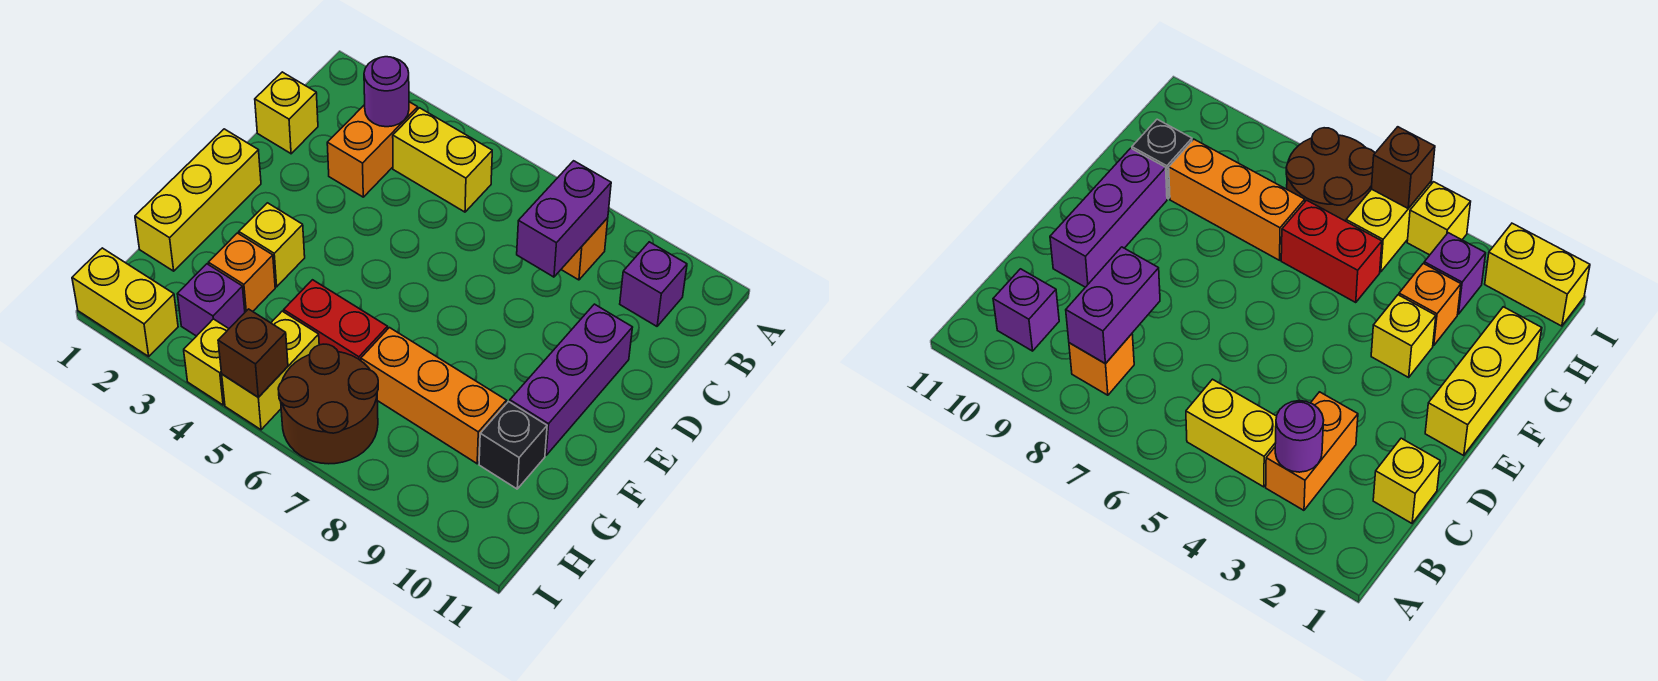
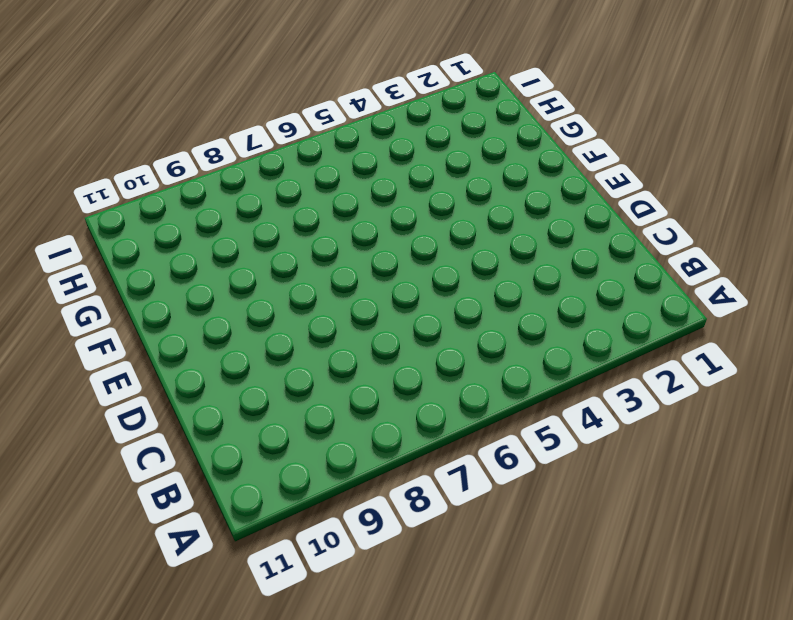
none -> orange brick B3:C3 level 1
none -> yellow brick B4:B5 level 1
none -> orange brick B8 level 1

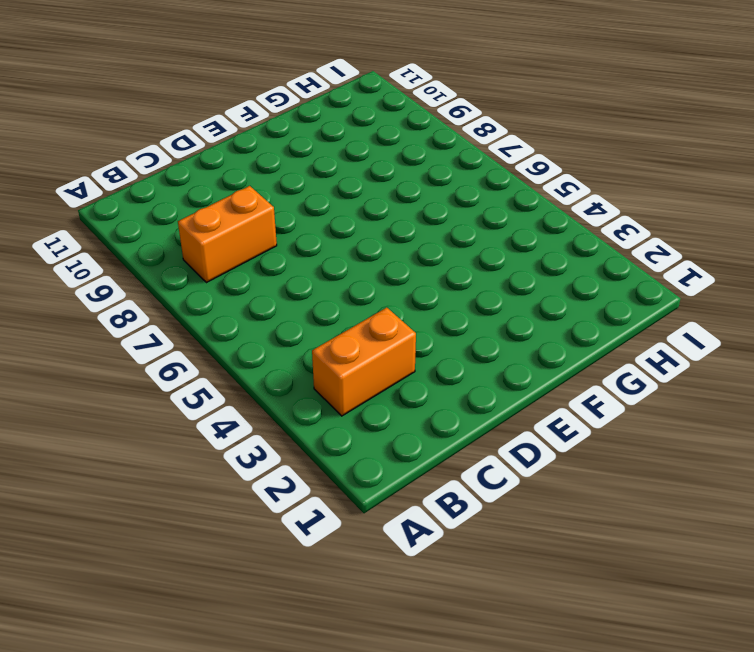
orange brick B8:C8 level 1 -> orange brick B8 level 1
none -> yellow brick B4:B5 level 1
none -> purple brick B10 level 1
none -> yellow brick C1 level 1

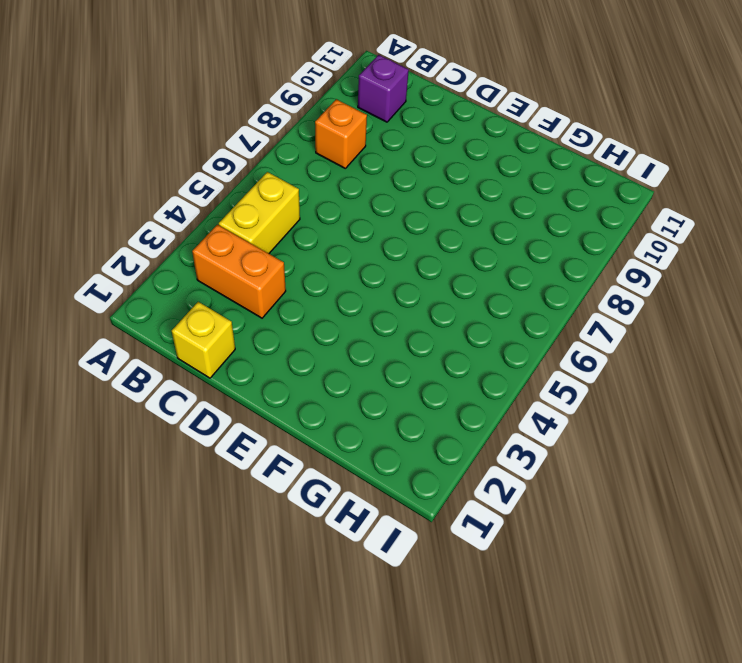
none -> purple brick D10:F10 level 1
none -> yellow brick E1:G1 level 1
none -> yellow brick F3 level 1

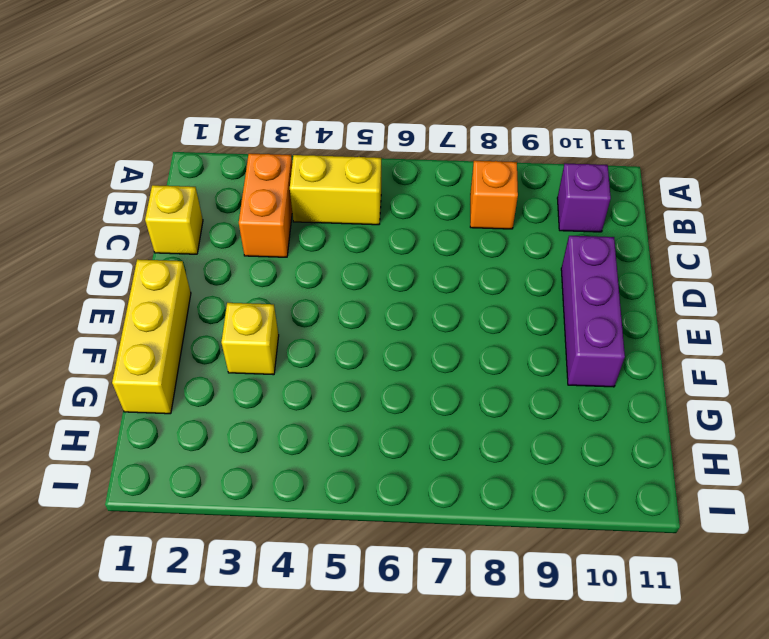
none -> orange brick G3 level 1
none -> red brick G5:G6 level 1
none -> orange brick G7:G9 level 1

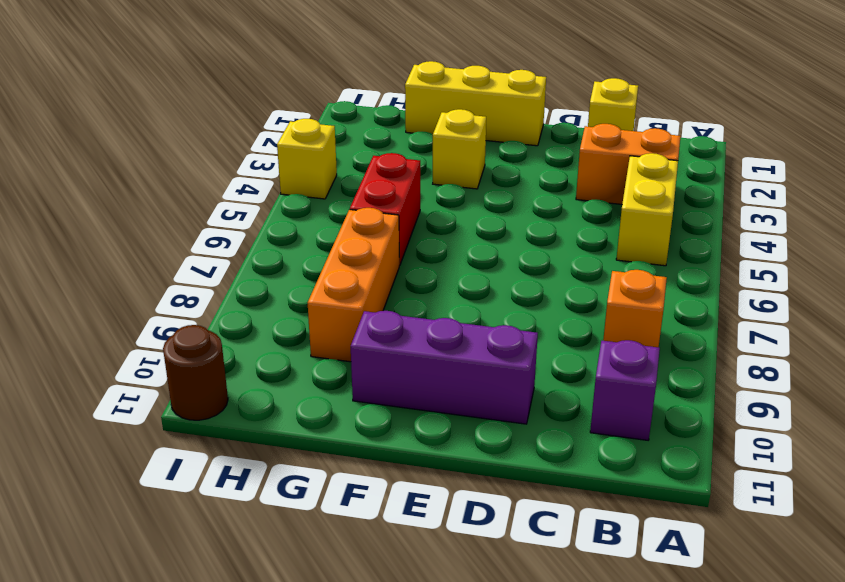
brown round brick I11 level 1 -> none
none -> orange brick G3 level 1
none -> black brick G10 level 1
none -> purple brick H3 level 1

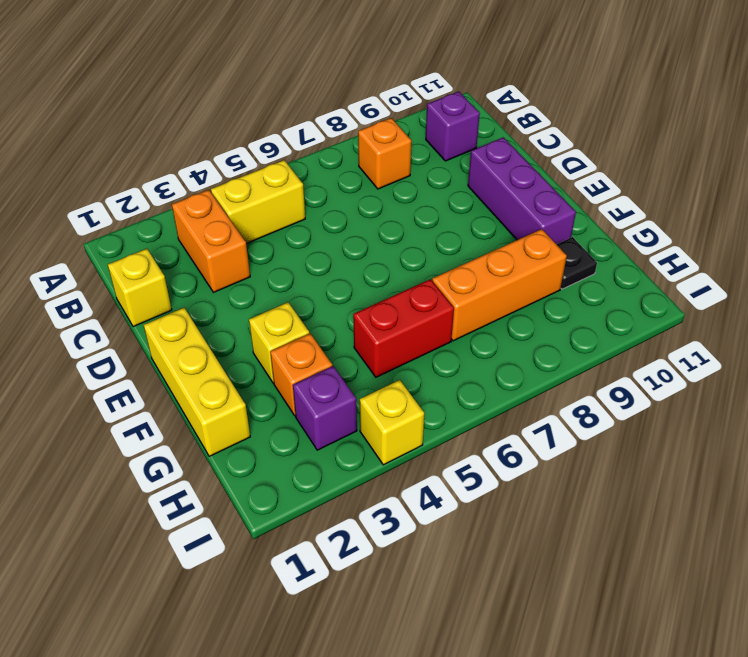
black plate G10 level 1 -> black brick G10 level 1
none -> yellow brick H5:I5 level 1
none -> brown round brick H6:I7 level 1
none -> yellow brick I1:I2 level 1

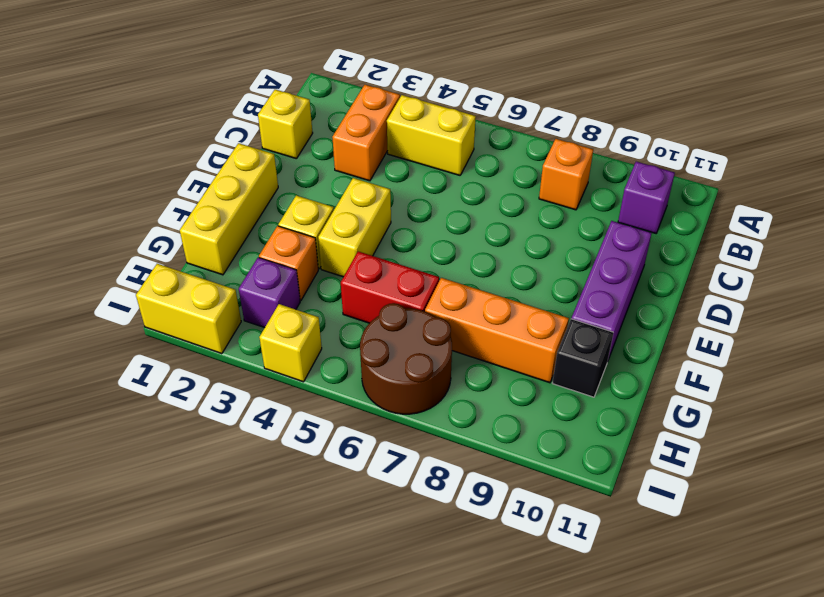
yellow brick E4:F4 level 1 -> yellow brick H5:I5 level 1
none -> purple round brick B3 level 2
none -> purple brick B8:C8 level 2
none -> brown brick I5 level 2

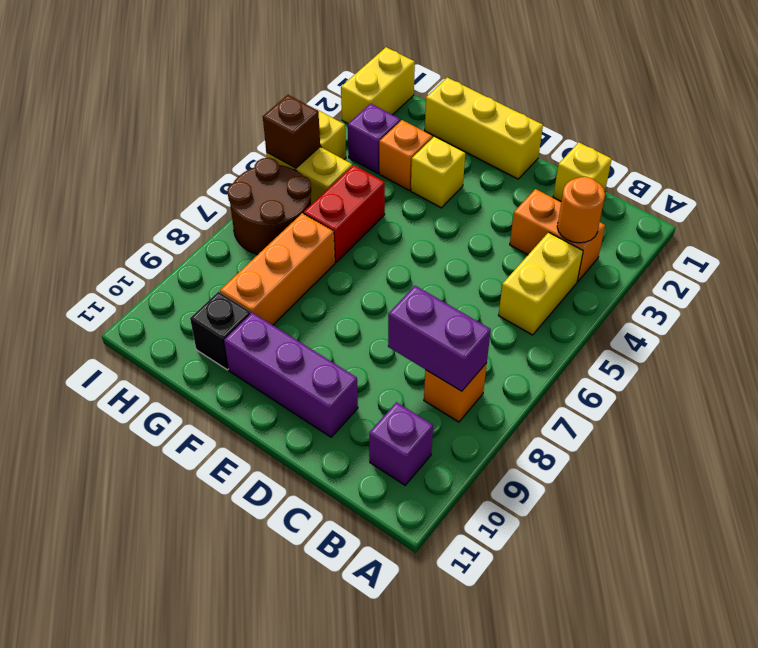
orange round brick B3 level 2 -> purple round brick B3 level 2

